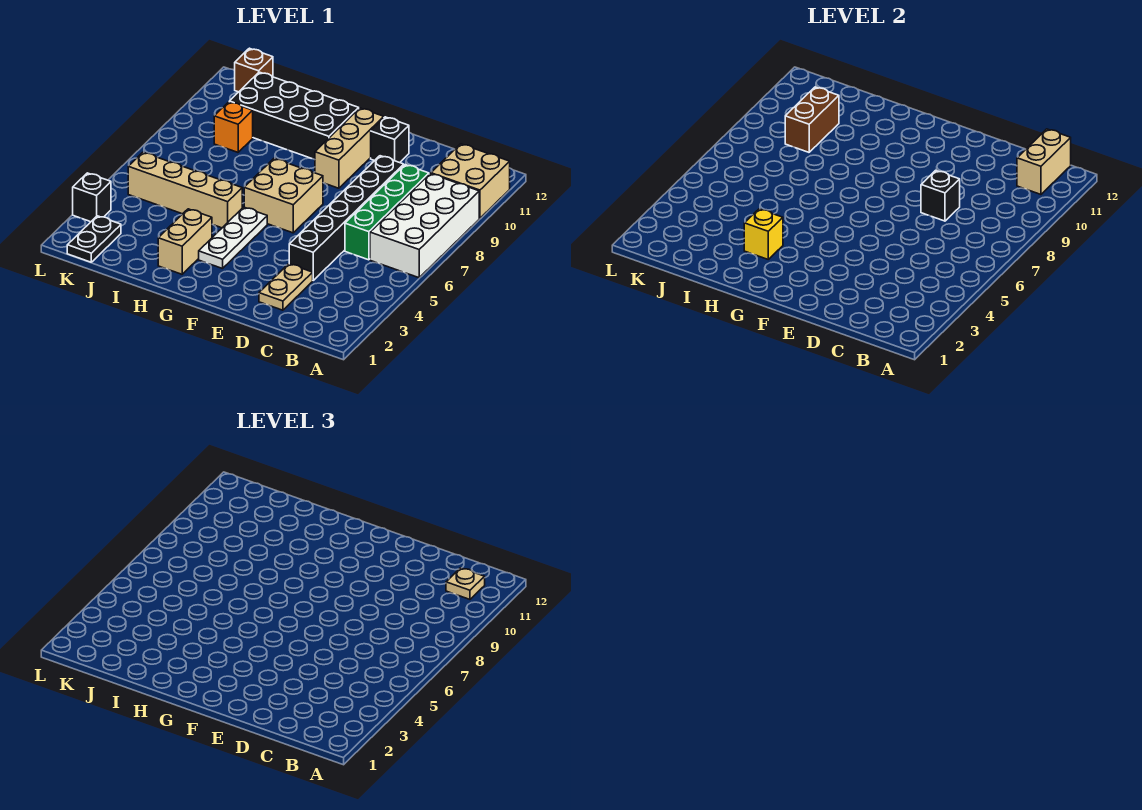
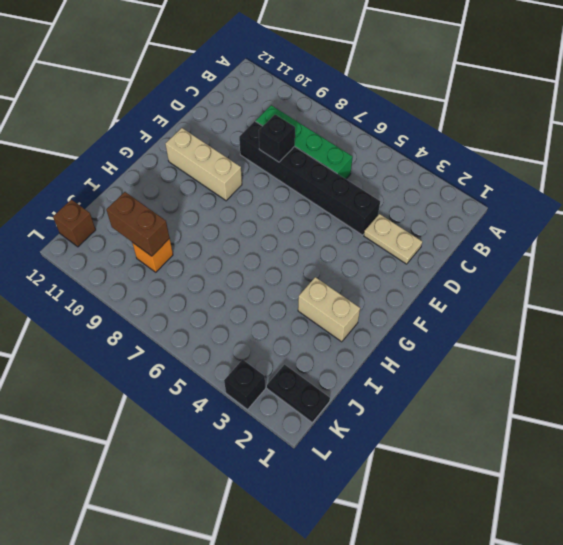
none -> white brick A6:B9 level 1
none -> tan brick A10:B11 level 1
none -> black brick E11 level 1

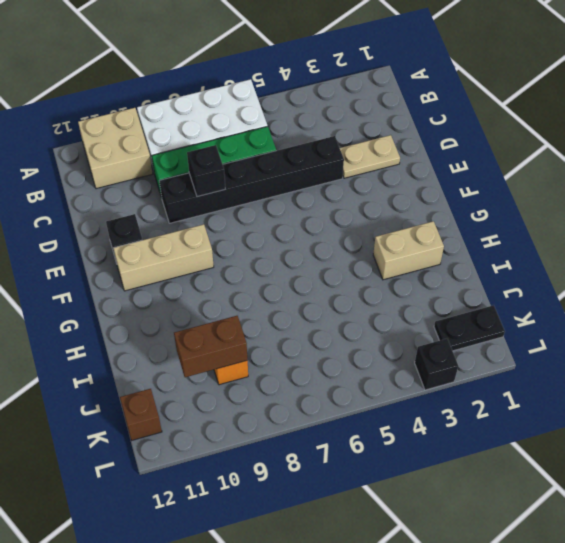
none -> tan brick F6:G7 level 1
none -> white plate G3:G5 level 1
none -> black brick G10:J11 level 1

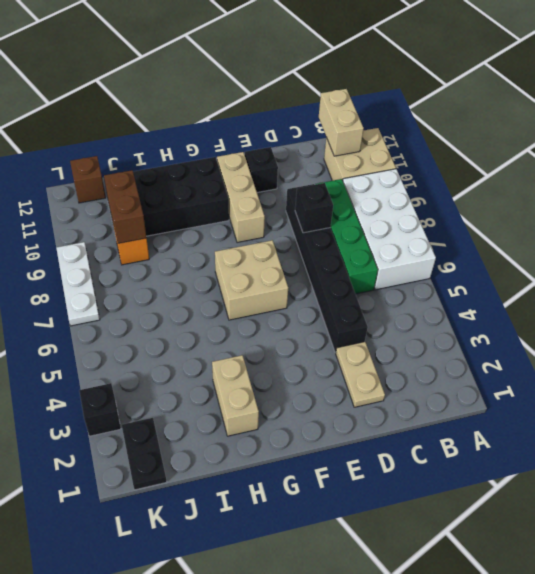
white plate L7:L9 level 1 -> white plate G3:G5 level 1
none -> tan brick H5:K5 level 1
none -> yellow brick H3 level 2
none -> tan plate B11 level 3

